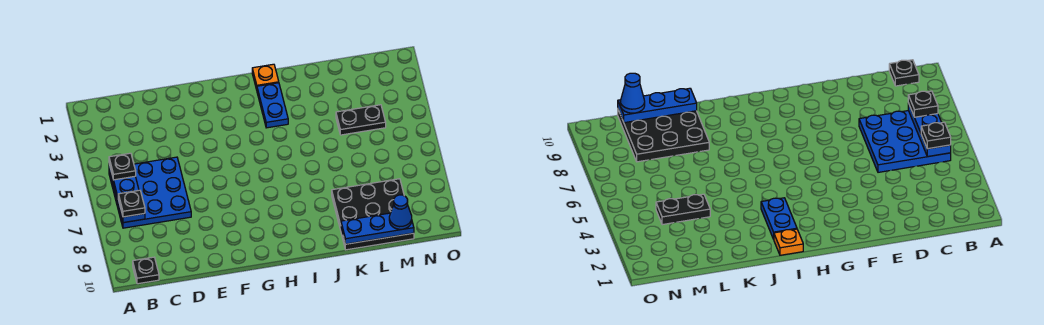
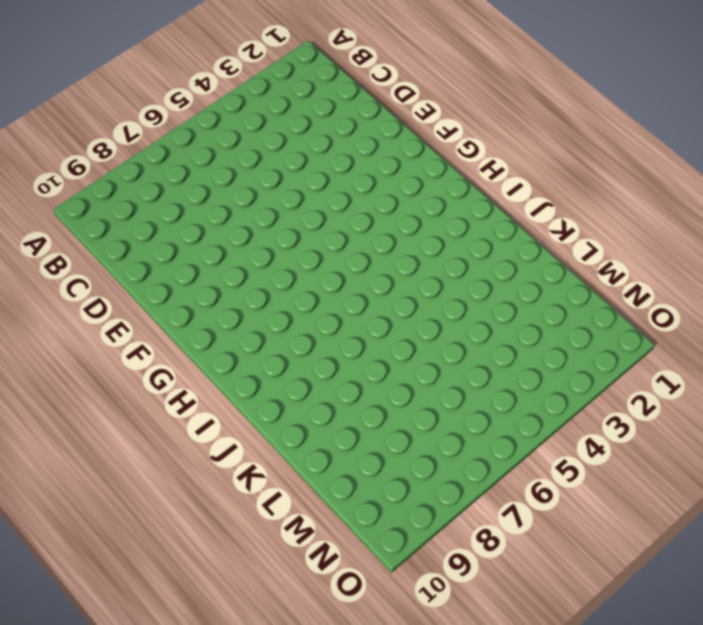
none -> blue plate B5:D7 level 1
none -> black plate B10 level 1

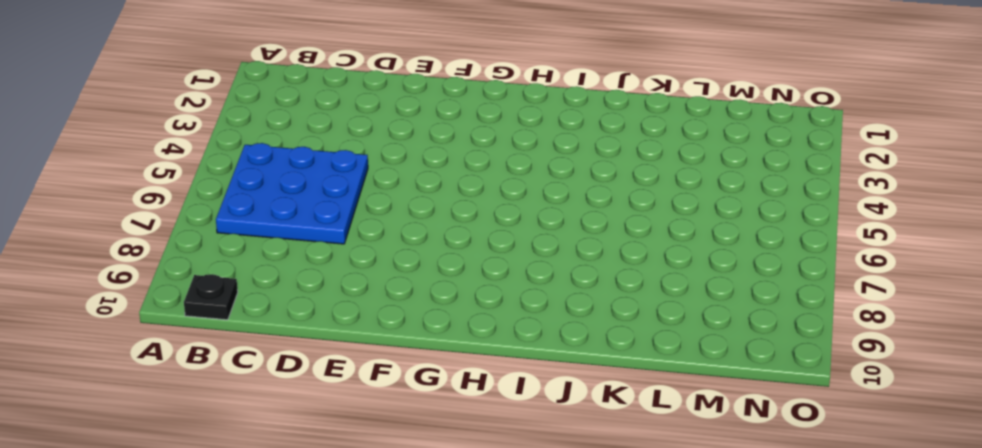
none -> orange plate I1 level 1
none -> blue plate I2:I3 level 1

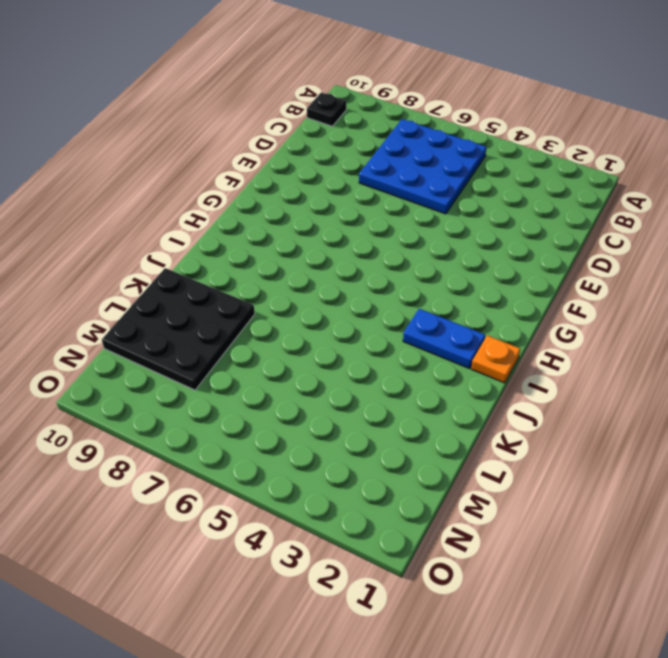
none -> black plate L4:M4 level 1
none -> blue plate B5:B7 level 2

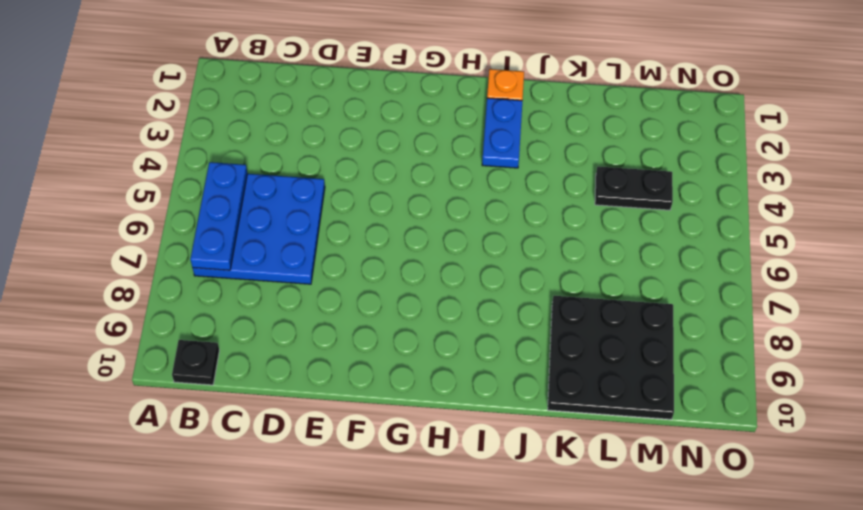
none -> blue plate K10:M10 level 2
none -> black plate B5 level 3

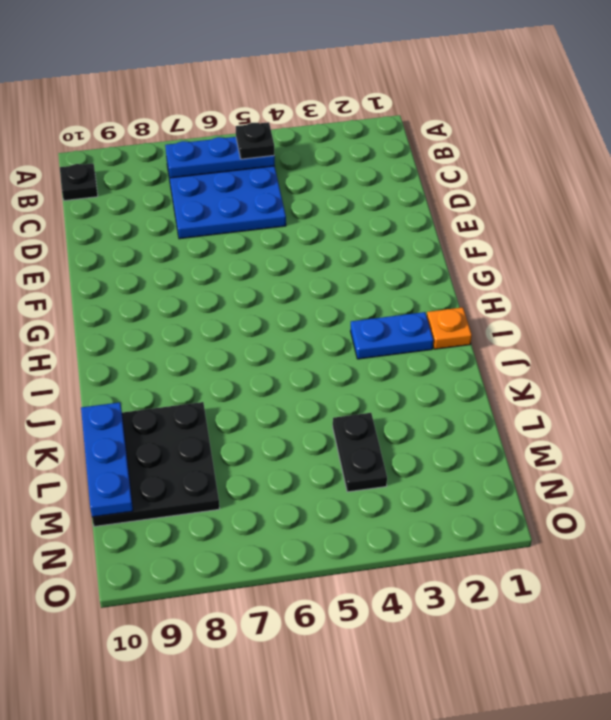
none -> black plate B7 level 3
none -> blue cone M10 level 3

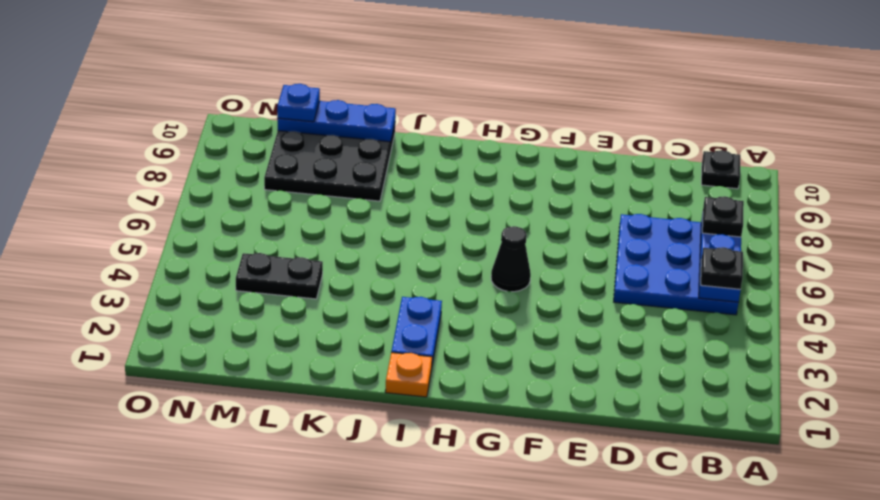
black cone G5 level 1 -> none
blue plate M10 level 3 -> blue cone M10 level 3

